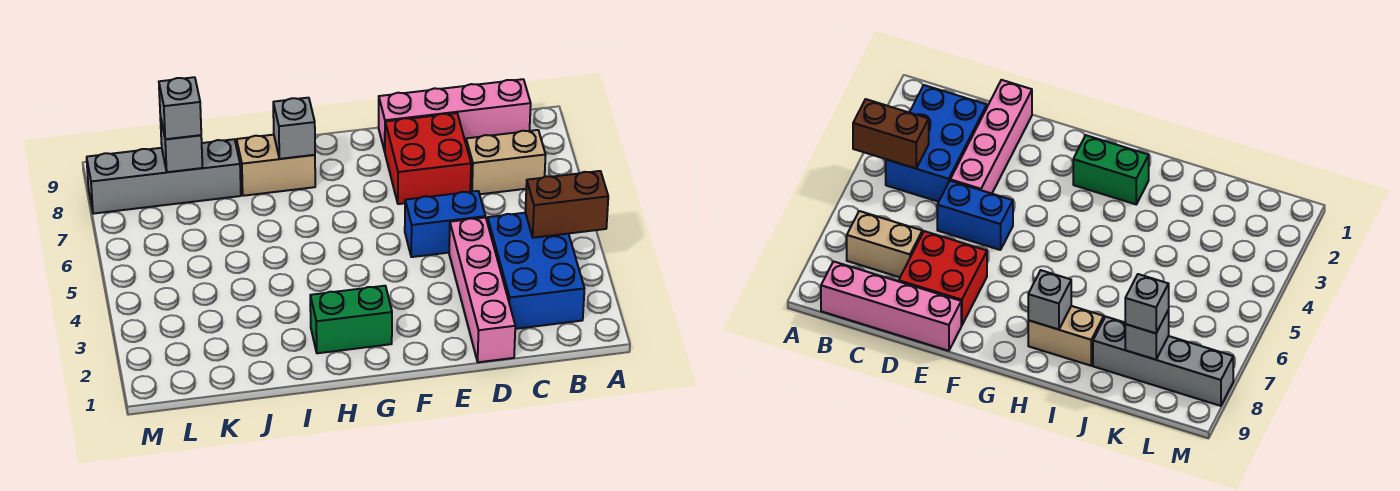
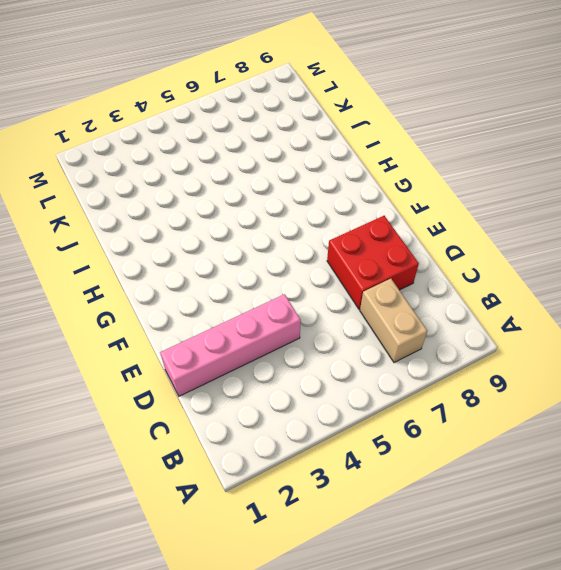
none -> blue brick B2:C4 level 1
none -> pink brick B9:E9 level 1
none -> blue brick D5:E5 level 1

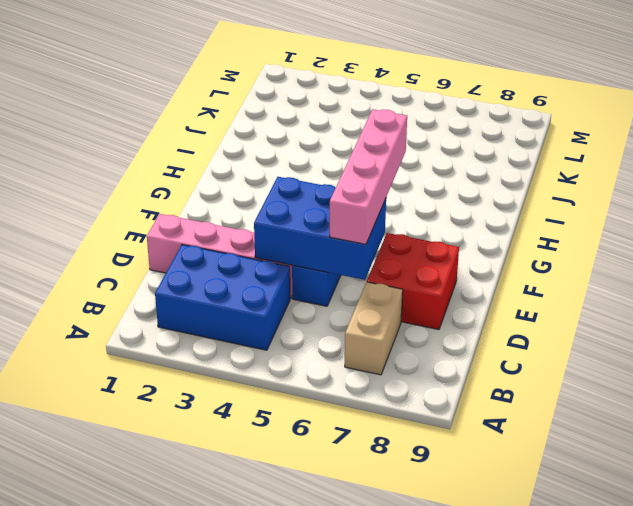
blue brick D4:E6 level 2 -> none
pink brick D6:G6 level 3 -> pink brick B9:E9 level 1
none -> green brick G2:H2 level 1
none -> tan brick H8:I8 level 1
none -> grey brick J8:M8 level 1

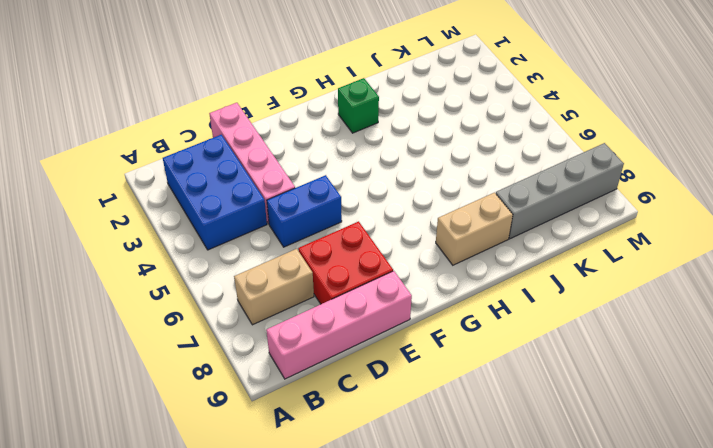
green brick H2 level 1 -> green brick G2:H2 level 1
none -> brown brick A4:B4 level 2
none -> grey brick H8 level 2
none -> grey brick K8 level 2

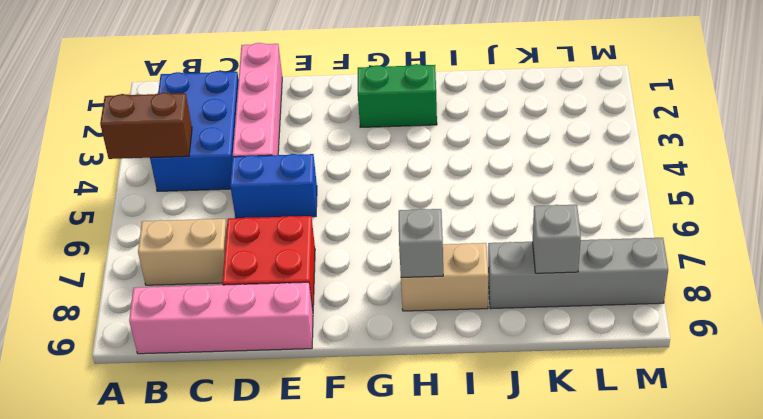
none -> grey brick K8 level 3

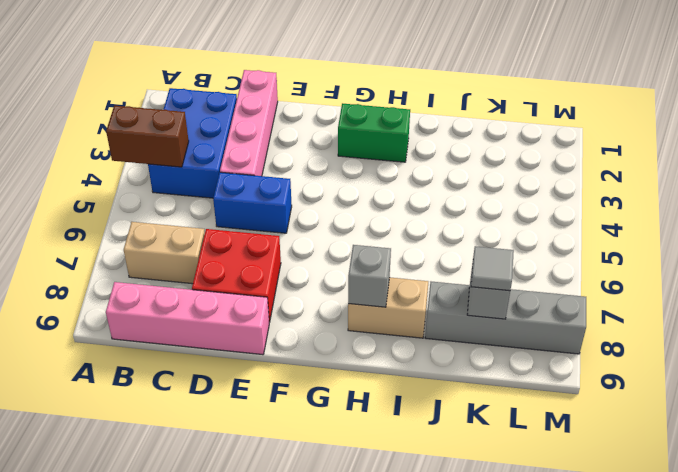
grey tile K8 level 3 -> grey brick K8 level 3

